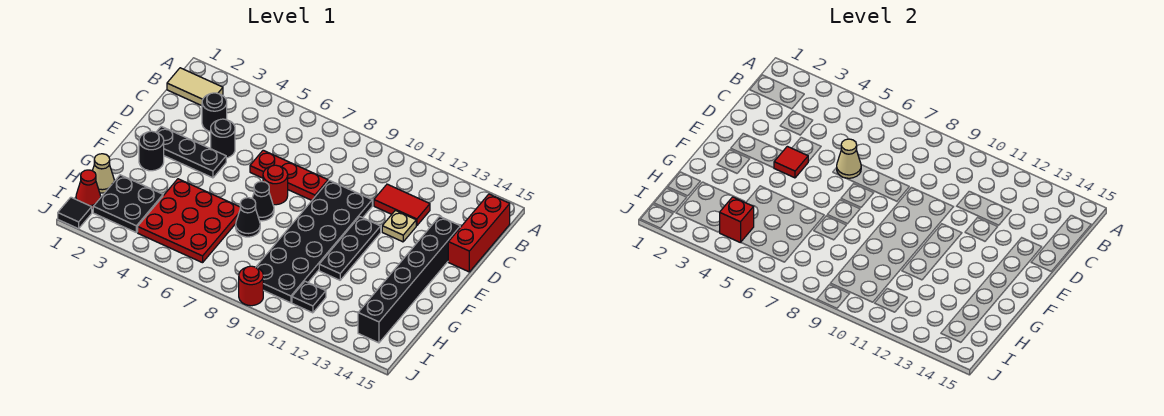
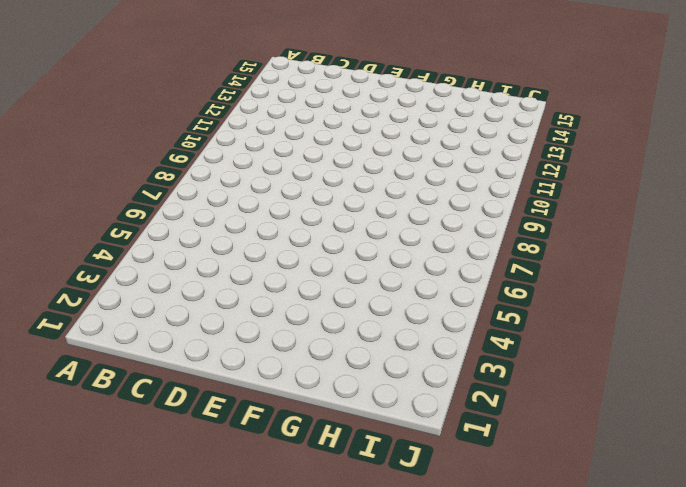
none -> tan tile B1:B2 level 1
none -> red brick B15:D15 level 1
none -> black round brick C3 level 1

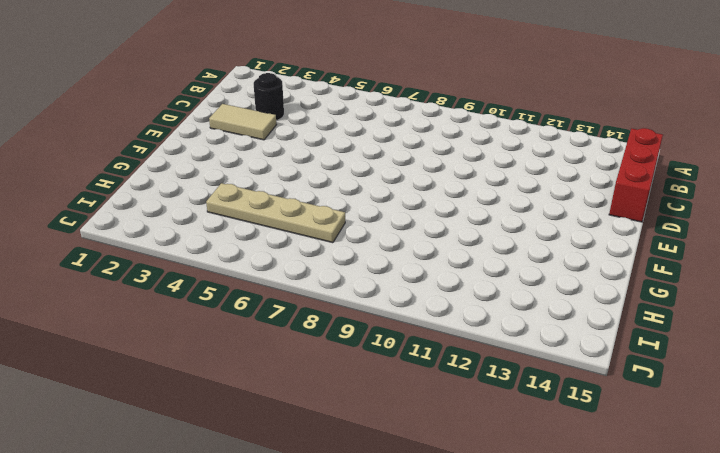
tan tile D2:D3 level 1 -> tan tile B1:B2 level 1
tan plate H4:H7 level 1 -> red plate G4:I6 level 1
none -> red tile C11:C12 level 1
none -> black round brick D4 level 1
none -> red plate D6:D8 level 1

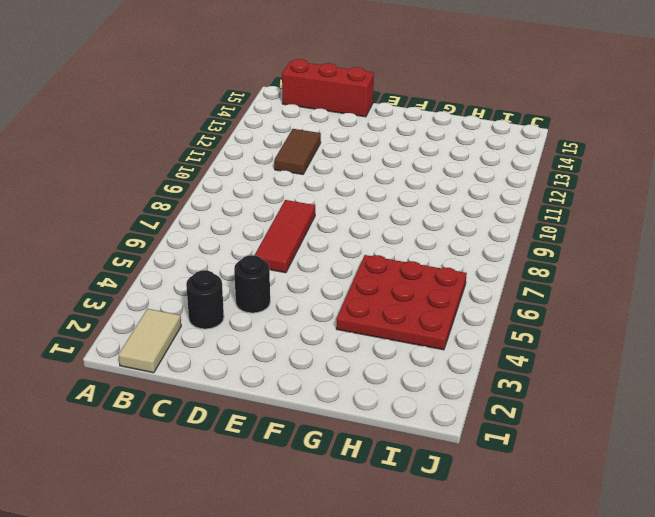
brown tile C11:C12 level 1 -> red tile C11:C12 level 1
red tile D6:D8 level 1 -> red plate D6:D8 level 1
none -> black plate D9:I10 level 1
none -> tan plate D12 level 1
none -> black brick D14:I14 level 1

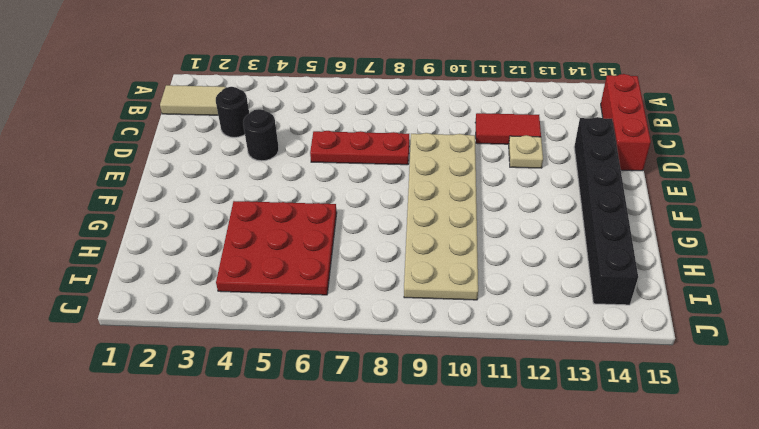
tan plate D9:I10 level 1 -> black plate D9:I10 level 1
none -> black plate E2:E4 level 1
none -> red round brick E7 level 1
none -> black plate E11:G11 level 1

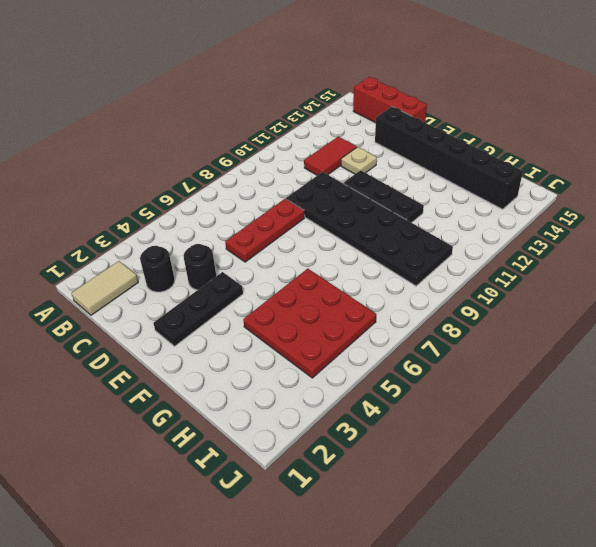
none -> red round brick E7 level 1
none -> black round brick F2 level 1
none -> black cone F7 level 1

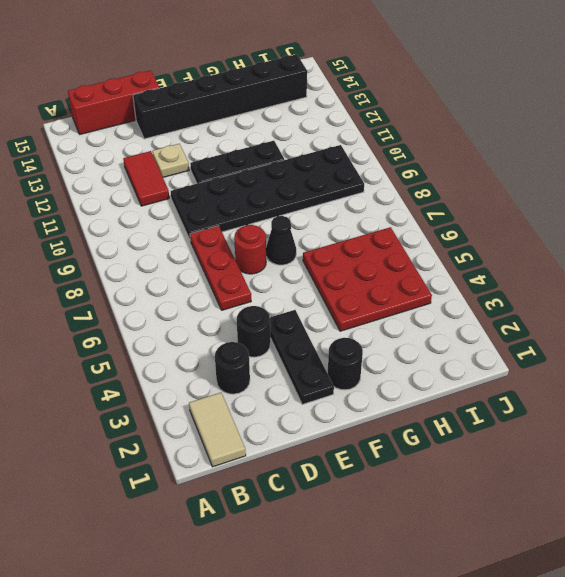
none -> black cone G7 level 1
none -> tan cone H1 level 1
none -> black plate H2:I3 level 1

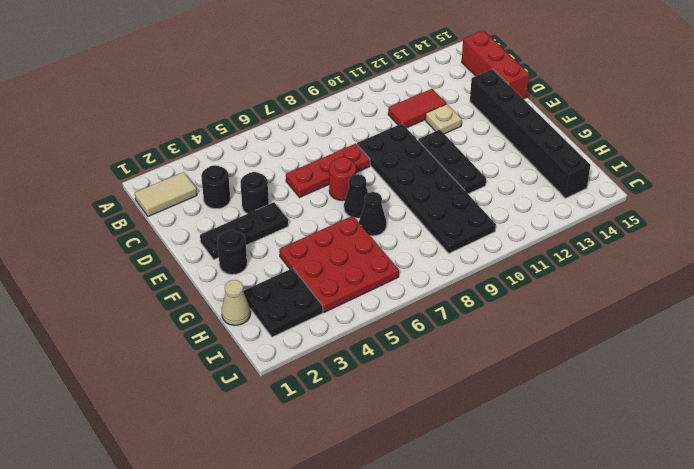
none -> red cone I1 level 1
none -> black plate I11 level 1
none -> black tile J1 level 1

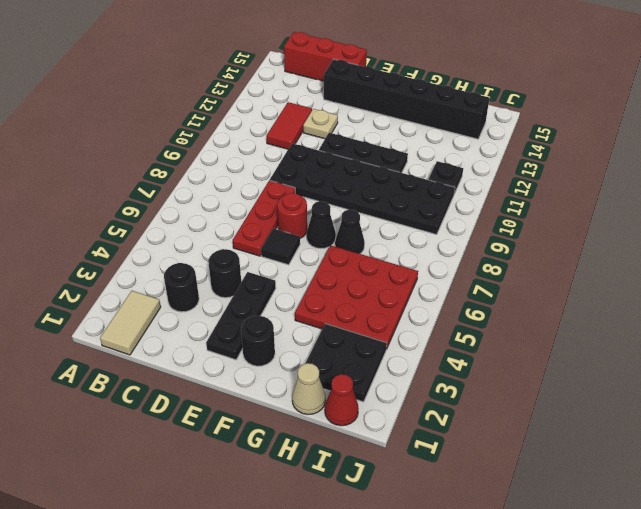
black tile E6 level 1 -> black tile J1 level 1
none -> red round brick J9 level 1
none -> tan cone D6 level 2
none -> red tile E4 level 2

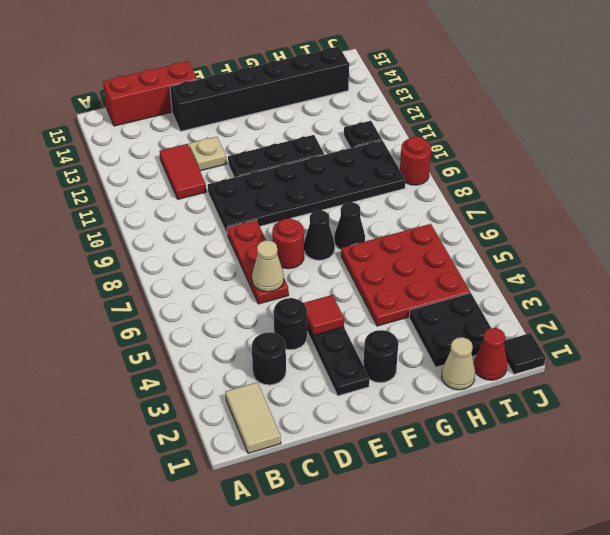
none -> red brick I4 level 2

